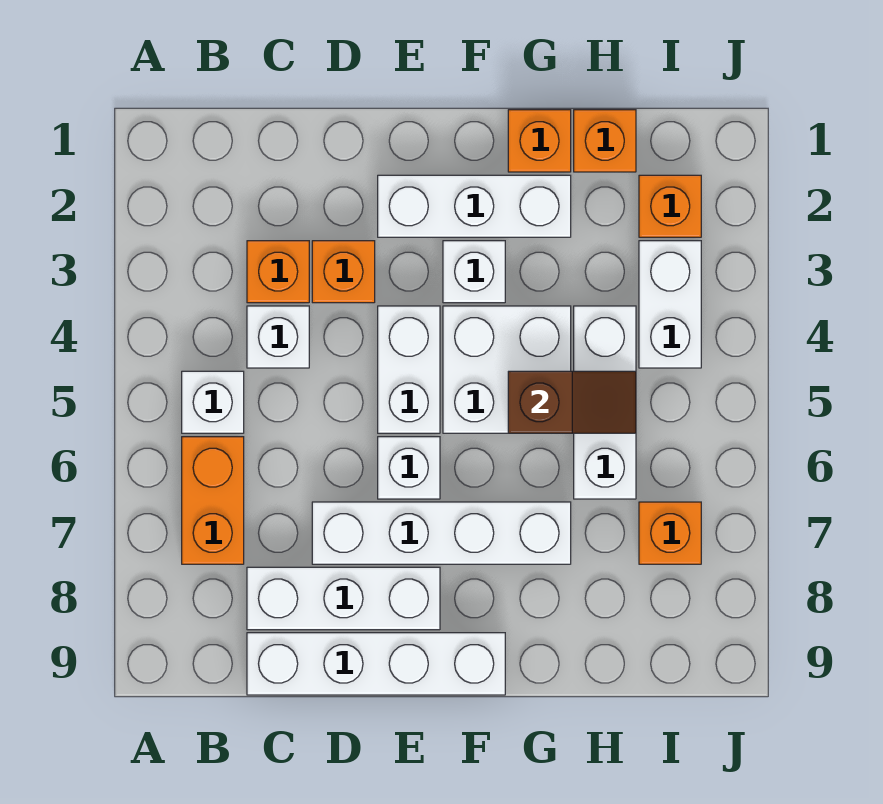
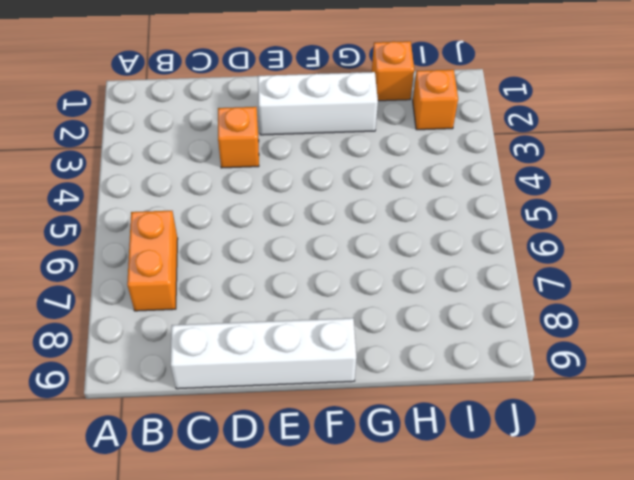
none -> white brick B5 level 1
none -> orange brick C3 level 1
none -> white brick C4 level 1

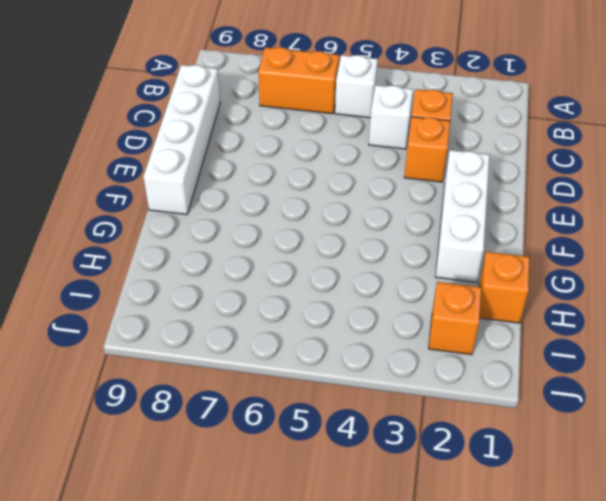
none -> white brick C8:E8 level 1
none -> white brick D7:G7 level 1
none -> white brick E4:E5 level 1

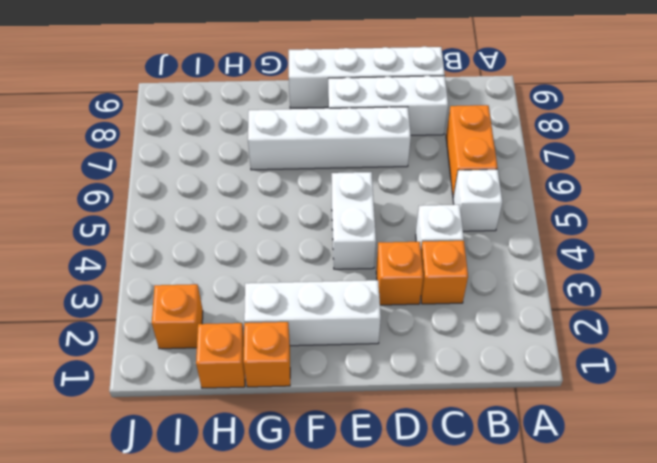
none -> white brick E6 level 1
none -> white brick F3 level 1
none -> white brick F4:G5 level 1

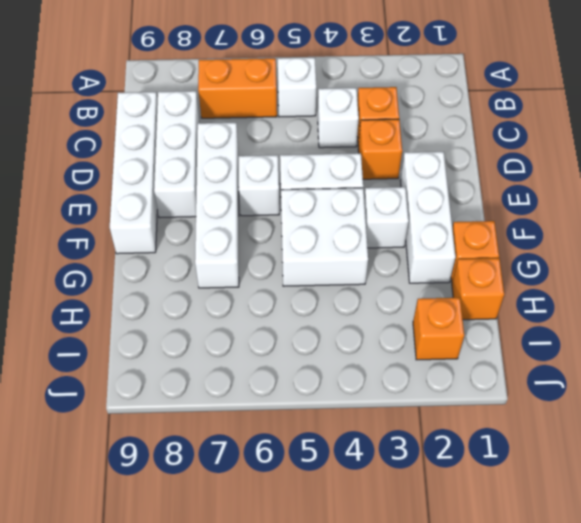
none -> white brick H4:H6 level 1
none -> white brick I3:I4 level 1
none -> orange brick I7 level 1

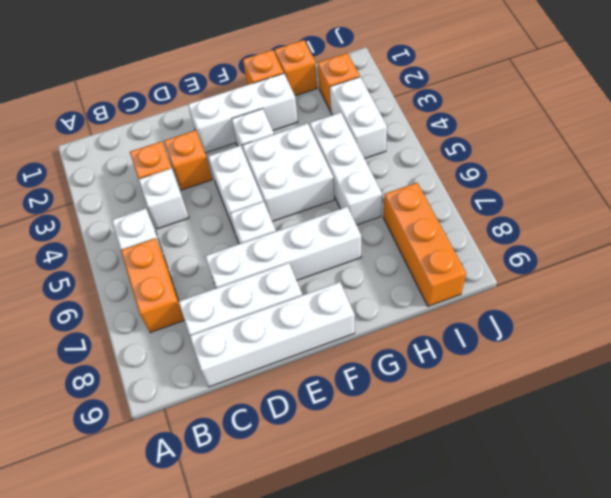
orange brick I7:I9 level 1 -> orange brick I7 level 1
none -> brown slope G5:H5 level 2 top G

